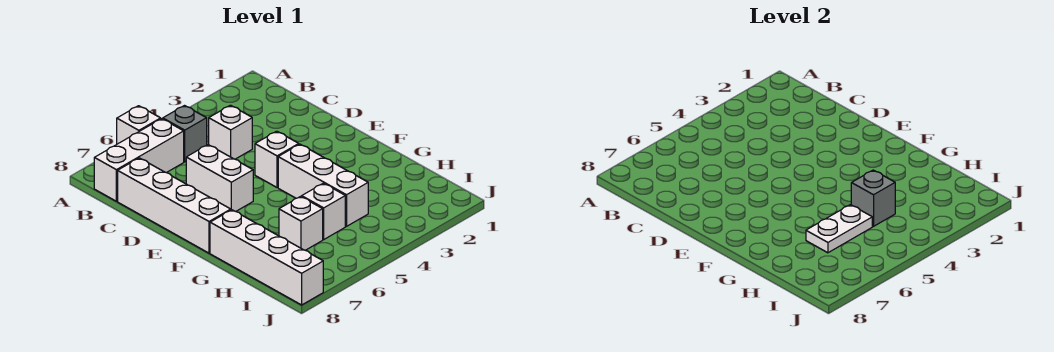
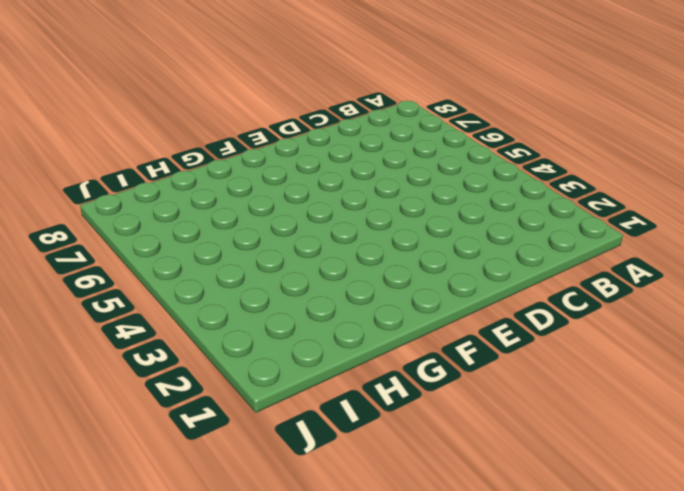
none -> white brick A6 level 1
none -> grey brick B5 level 1
none -> white brick B6:B8 level 1

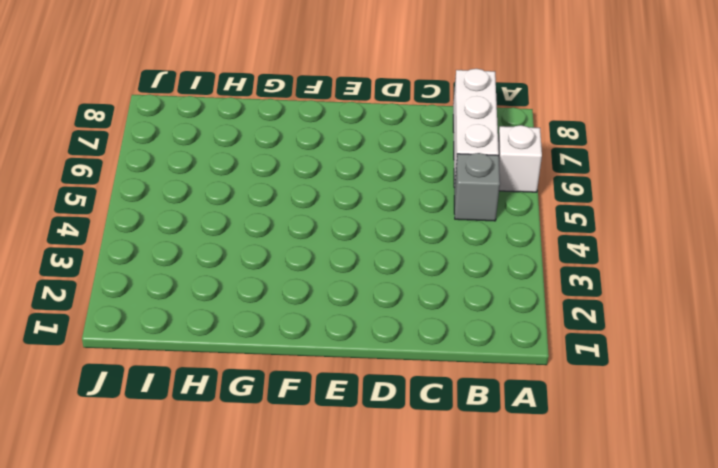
none -> white brick C4 level 1
none -> white brick C8:F8 level 1
none -> white brick D6:E6 level 1

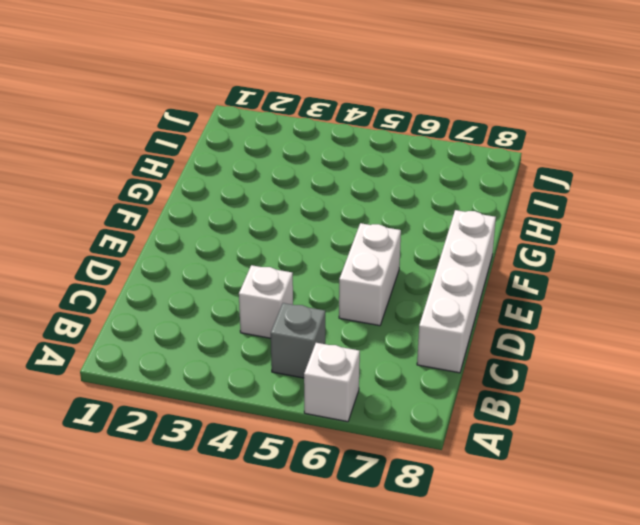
none -> white brick B6:B8 level 1
none -> white brick E4 level 1
none -> white brick F4:H4 level 1

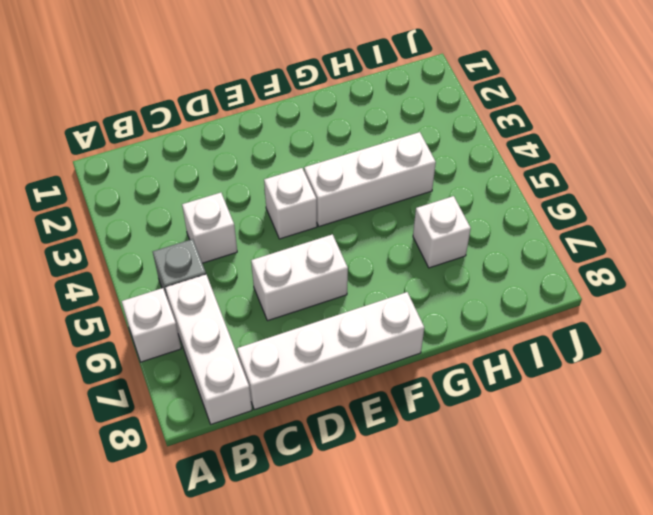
none -> white brick G8:J8 level 1
none -> white brick H5 level 1
none -> grey brick H4 level 2

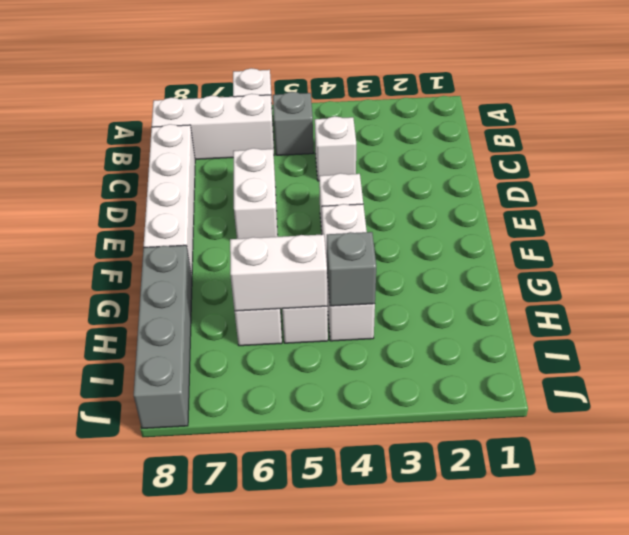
grey brick G8:J8 level 1 -> white brick G8:J8 level 1
white brick H5:H6 level 2 -> white plate H5:H6 level 2

